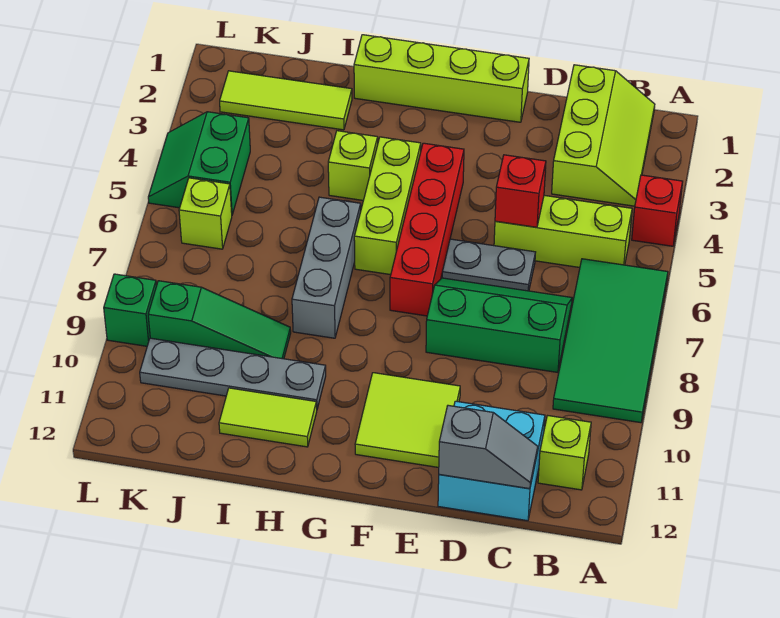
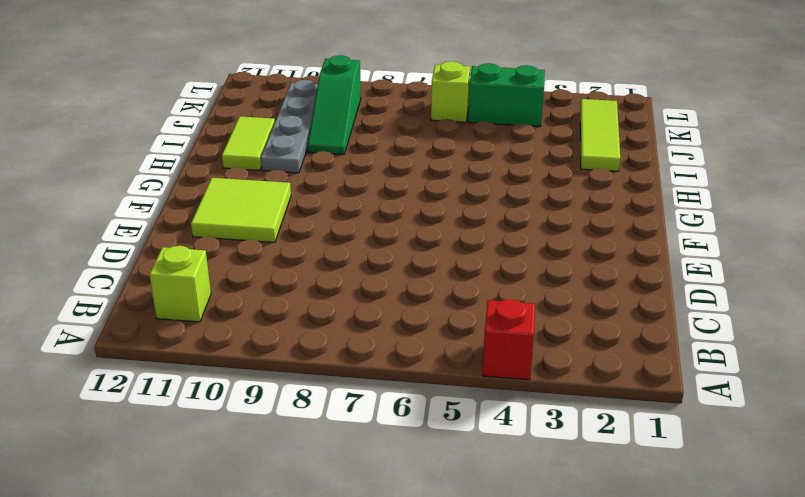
none -> green tile A6:B9 level 1
none -> lime slope B1:C3 level 1 top C
none -> lime brick B5:D5 level 1

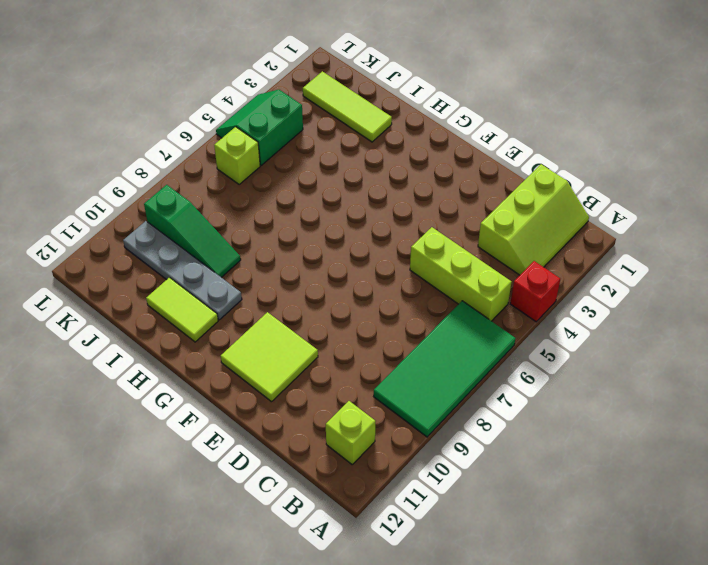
none -> green slope C7:E8 level 1 top 8
none -> cyan brick C11:D12 level 1
none -> grey plate D6:E6 level 1

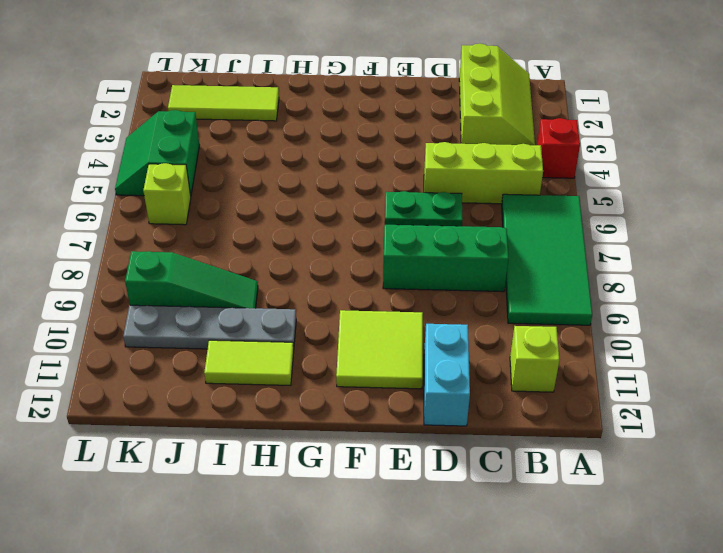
green plate D6:E6 level 1 -> grey plate D6:E6 level 1
cyan brick D11:D12 level 1 -> cyan brick C11:D12 level 1
none -> lime brick E1:H1 level 1
none -> red brick F4:F7 level 1
none -> lime brick G4:G6 level 1

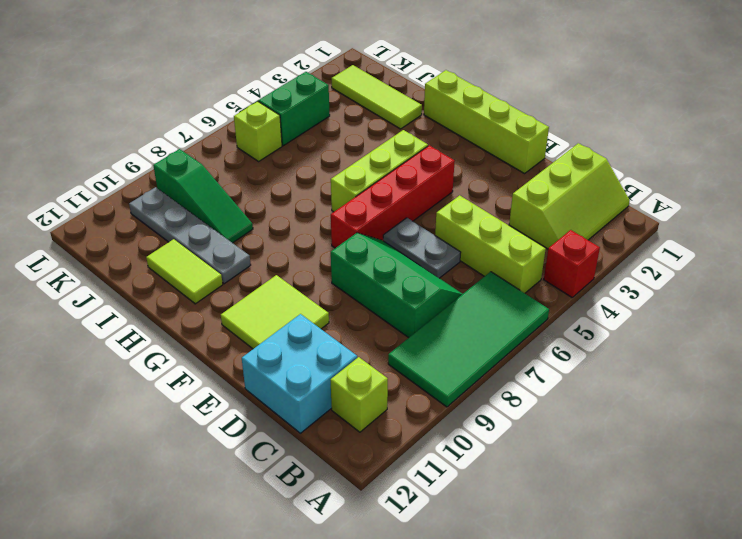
none -> lime brick H4 level 1
none -> grey brick H6:H8 level 1
none -> green brick L9 level 1

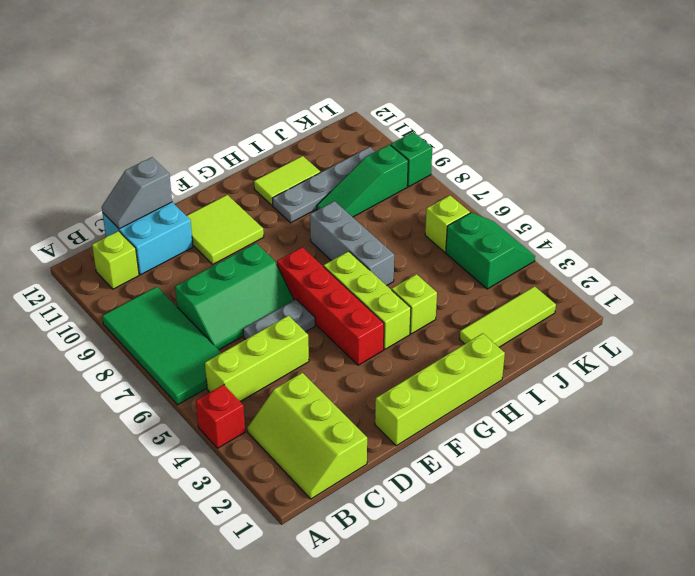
none -> red brick D5 level 2

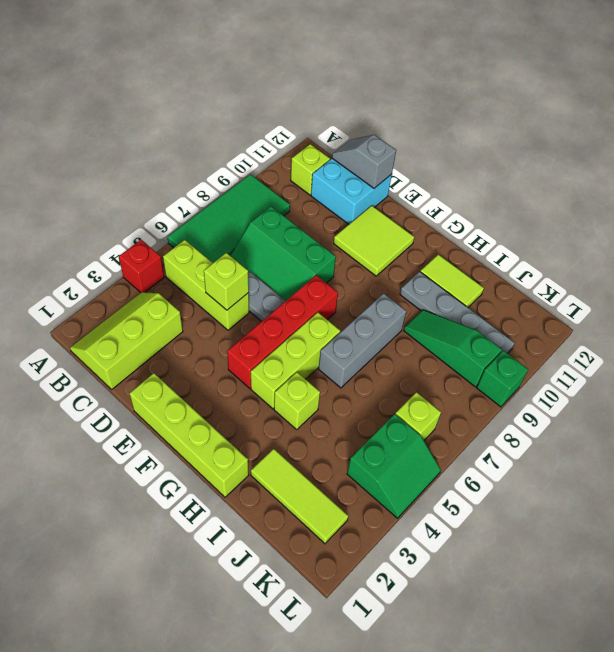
lime brick D5 level 2 -> red brick D5 level 2

